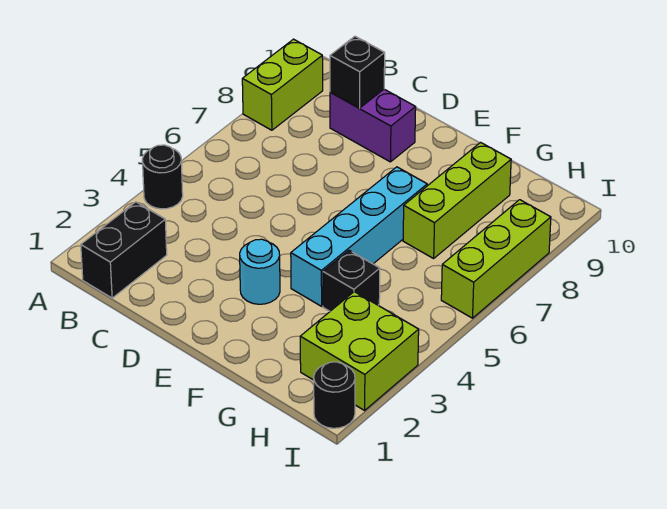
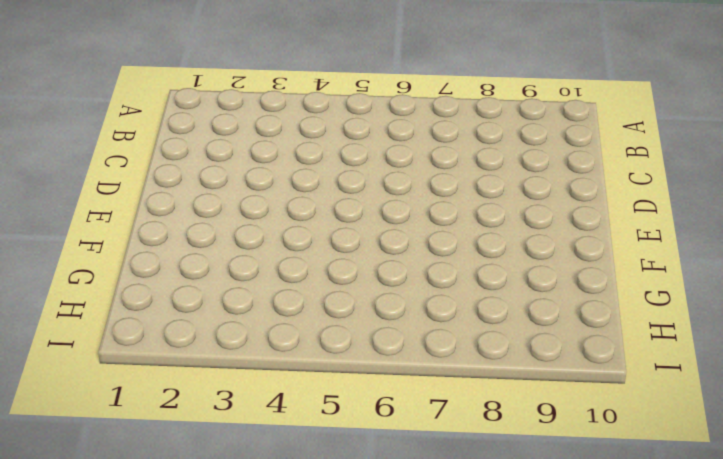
none -> black round brick A4 level 1
none -> lime brick A8:A9 level 1
none -> black brick B1:B2 level 1

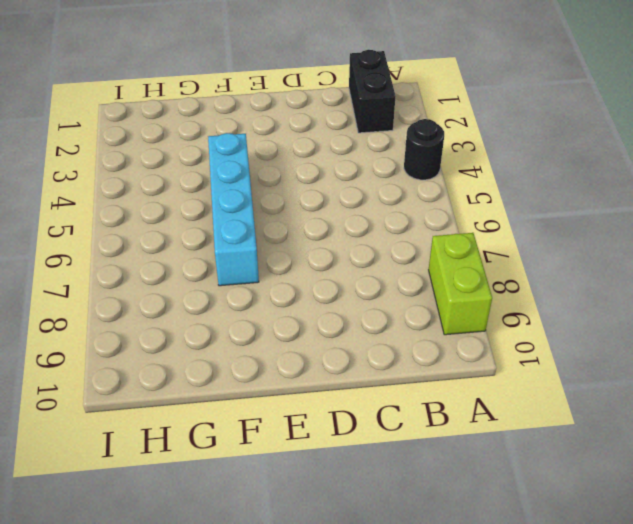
none -> purple brick C9:D9 level 1
none -> cyan round brick E3 level 1
none -> black brick G4 level 1

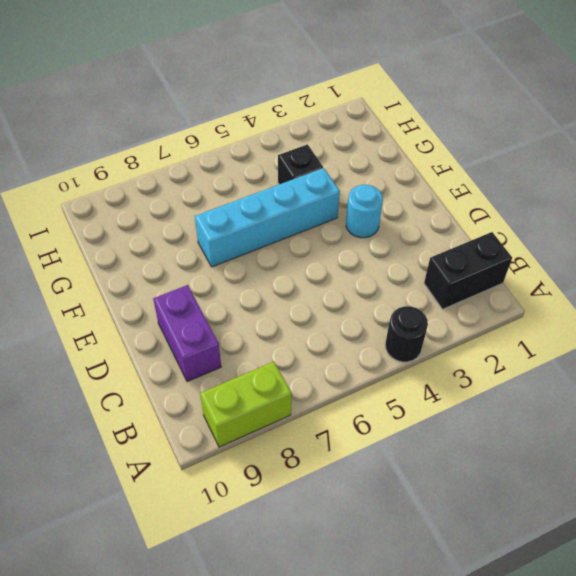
none -> lime brick G7:G9 level 1
none -> lime brick H2:I3 level 1
none -> black round brick I1 level 1

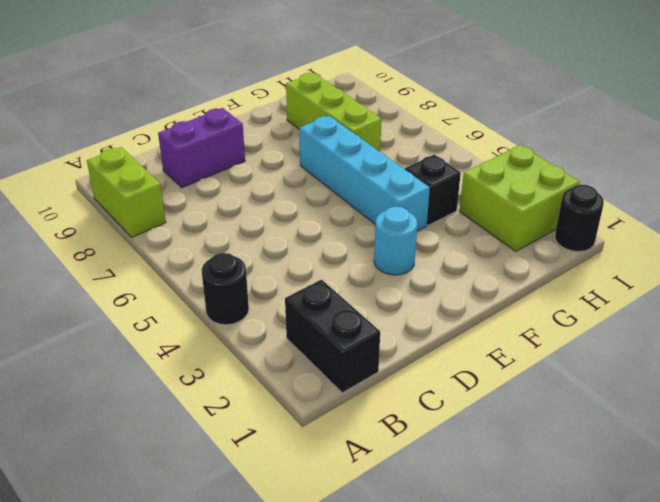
none -> lime brick I6:I8 level 1
none -> black brick C9 level 2

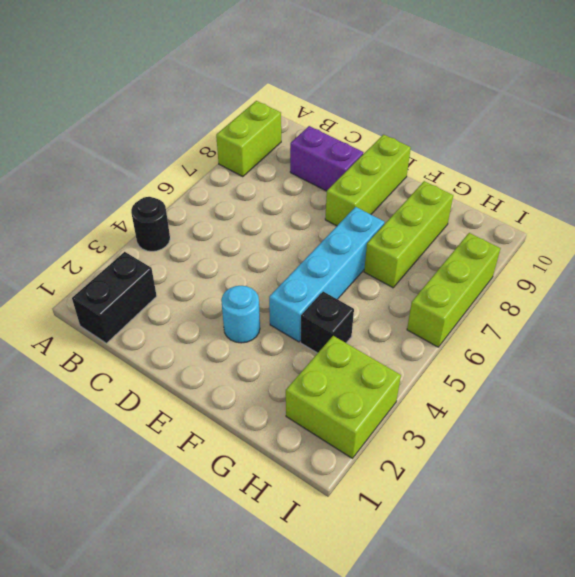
lime brick E8:E10 level 1 -> none
none -> black round brick I1 level 1
none -> black brick C9 level 2

